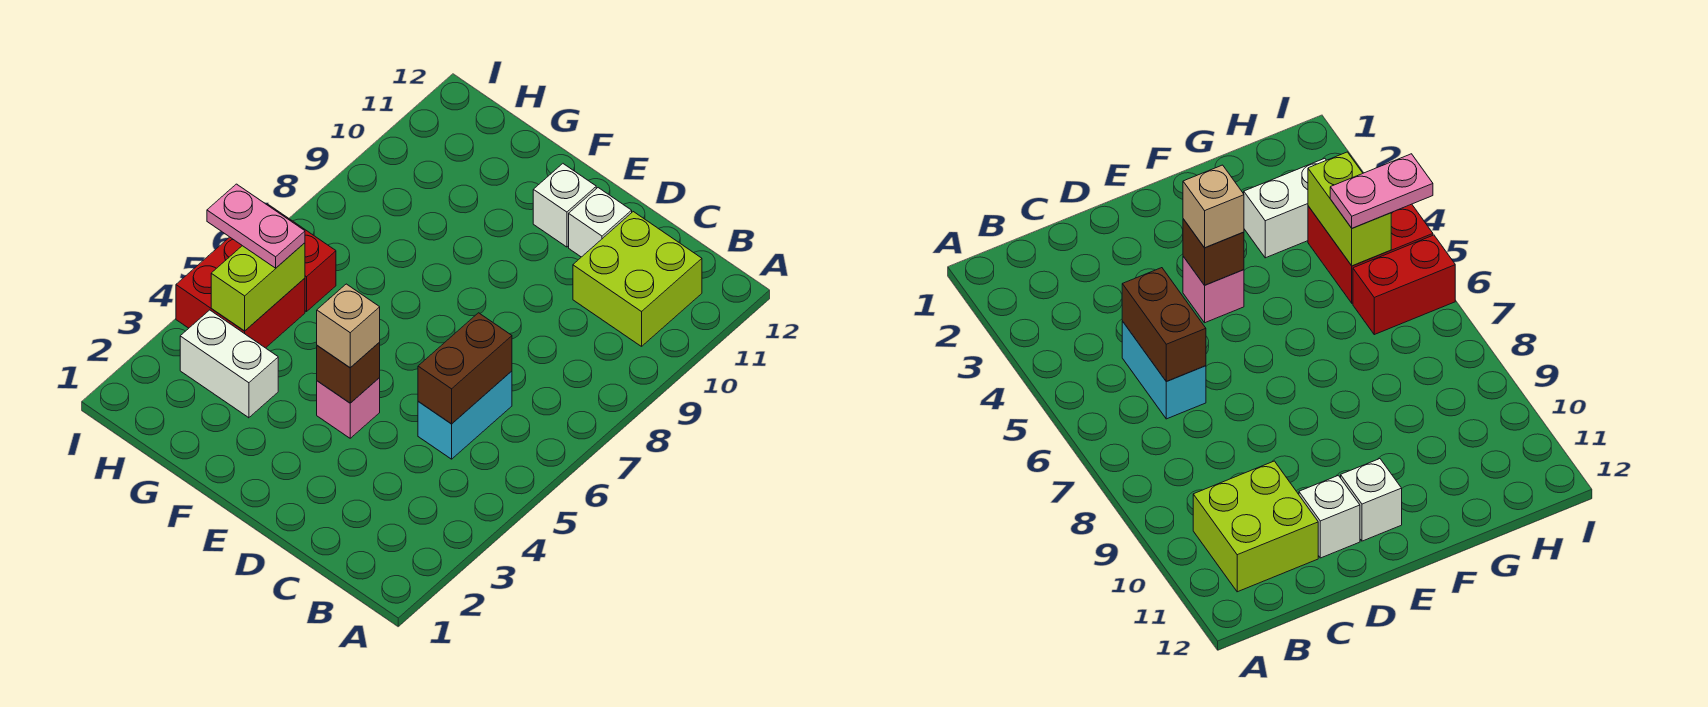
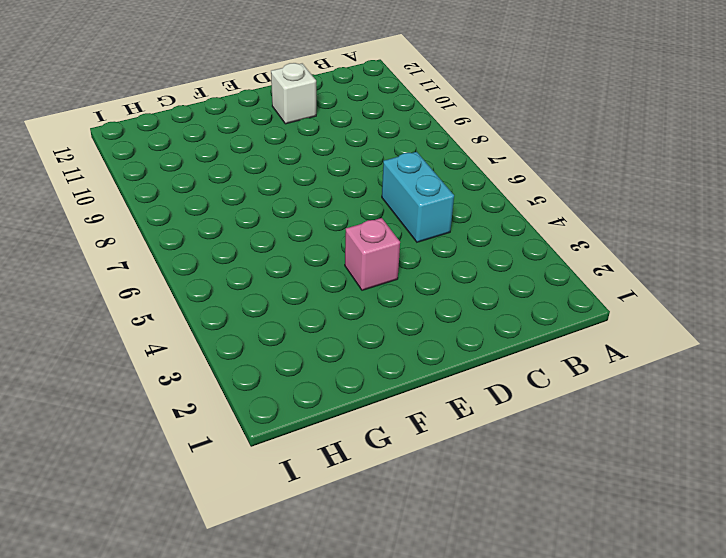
none -> lime brick B10:C11 level 1
none -> white brick E11 level 1
none -> white brick G3:H3 level 1

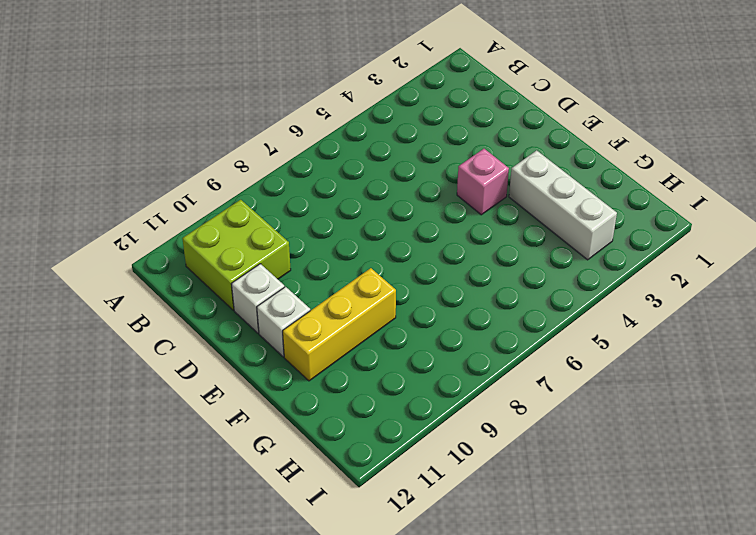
white brick F3:H3 level 1 -> white brick G3:H3 level 1
yellow brick F9:F11 level 1 -> none
none -> cyan brick C5:C6 level 1
none -> red brick H4:I5 level 1
none -> red brick H6:I6 level 1

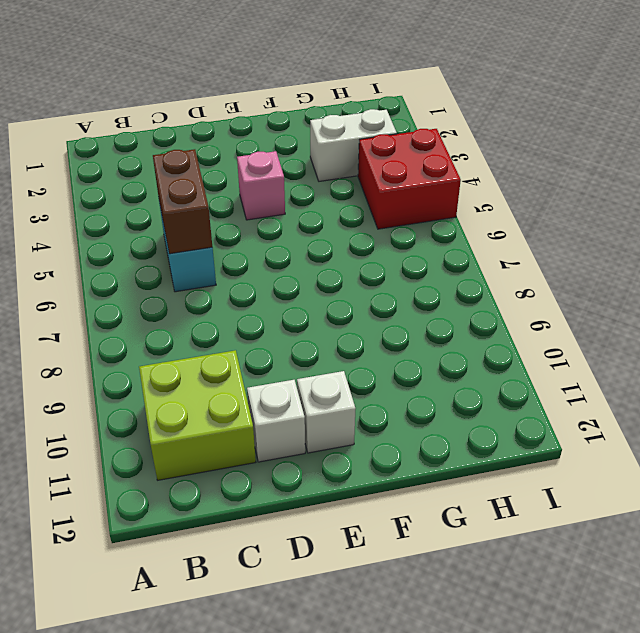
none -> red brick H6:I6 level 1
none -> brown brick E4 level 2
none -> lime brick H4:H5 level 2

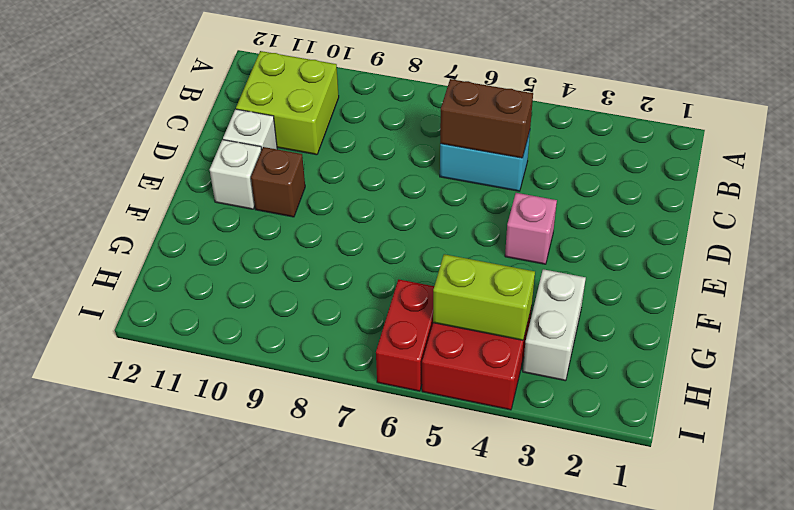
brown brick E10 level 1 -> brown brick E4 level 2
none -> tan brick E4 level 3
none -> pink plate H5:I5 level 3

